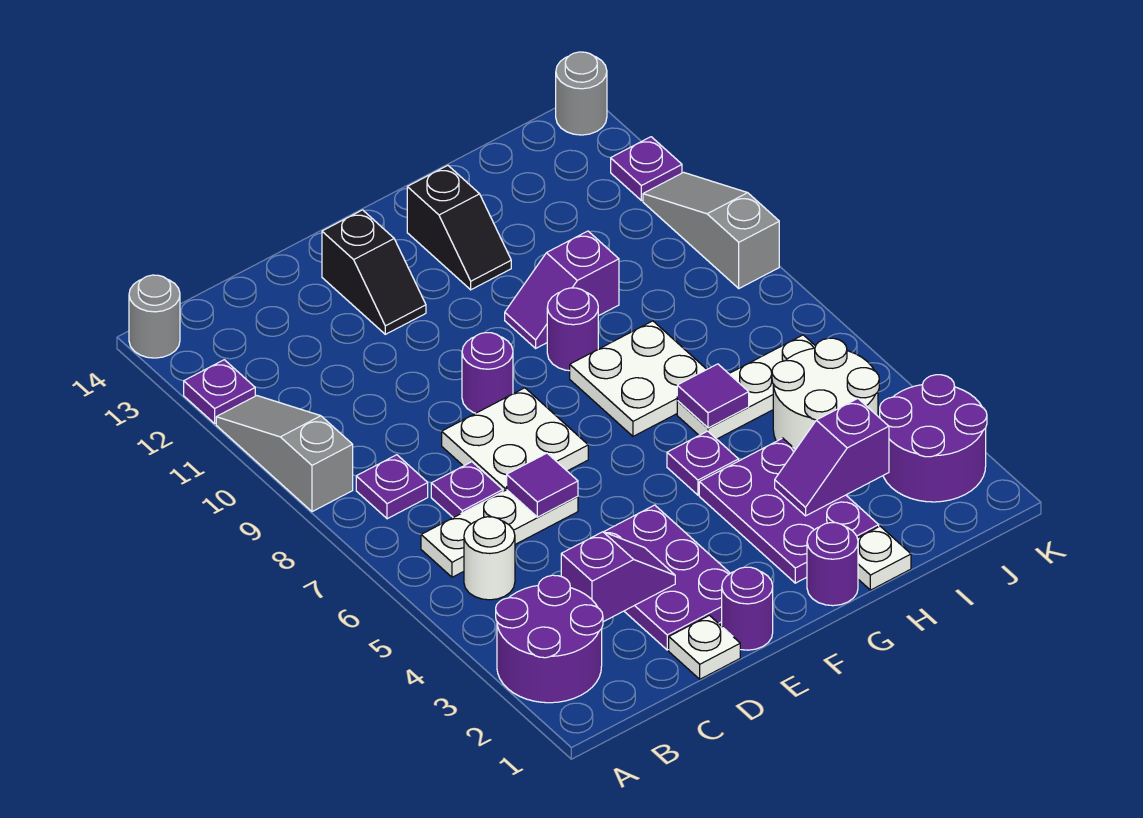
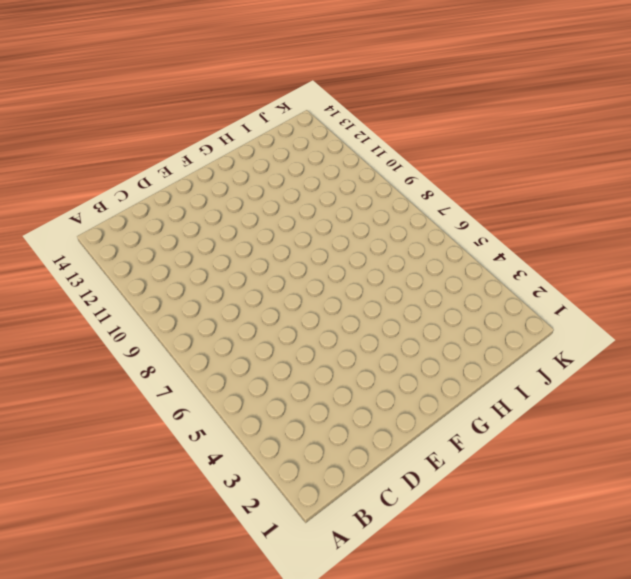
none -> purple round brick A2:B3 level 1
none -> grey slope A9:A11 level 1 top 9
none -> purple plate A12 level 1
none -> grey round brick A14 level 1

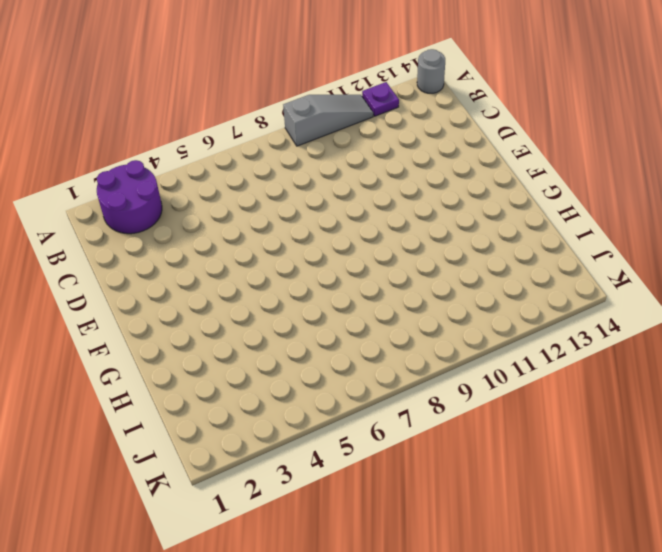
none -> white round brick B5 level 1
none -> white plate B6:D6 level 1
none -> purple plate B8 level 1
none -> purple plate C7 level 1

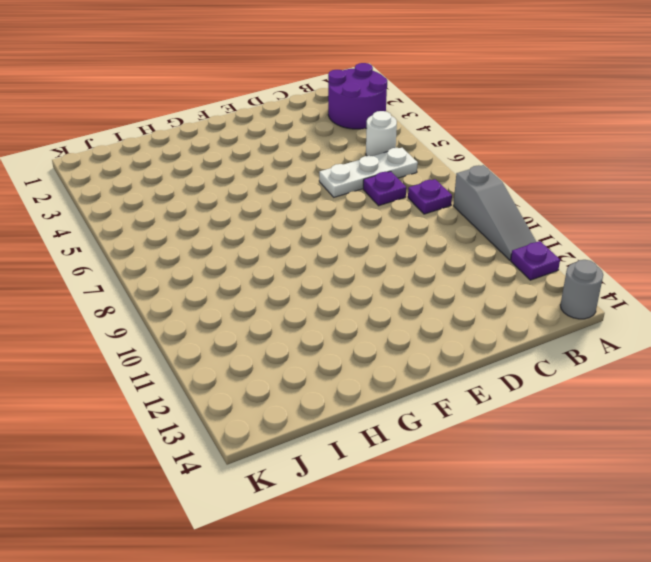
none -> white plate D1 level 1
none -> purple plate D2:E4 level 1
none -> white plate D7:E8 level 1
none -> purple round brick E1 level 1

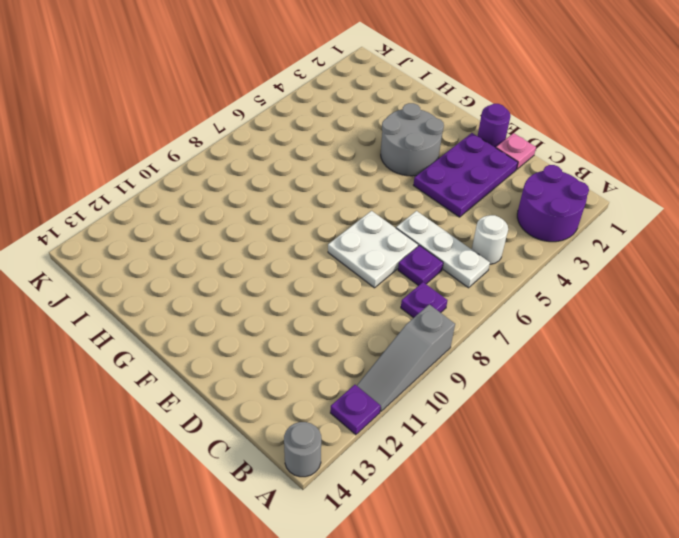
pink plate D1 level 1 -> white plate D1 level 1
grey round brick F3:G4 level 1 -> purple plate G2:H4 level 1
none -> purple round brick E9 level 1
none -> black slope E12:E13 level 1 top 13
none -> purple round brick G1 level 1
none -> purple plate G5 level 1

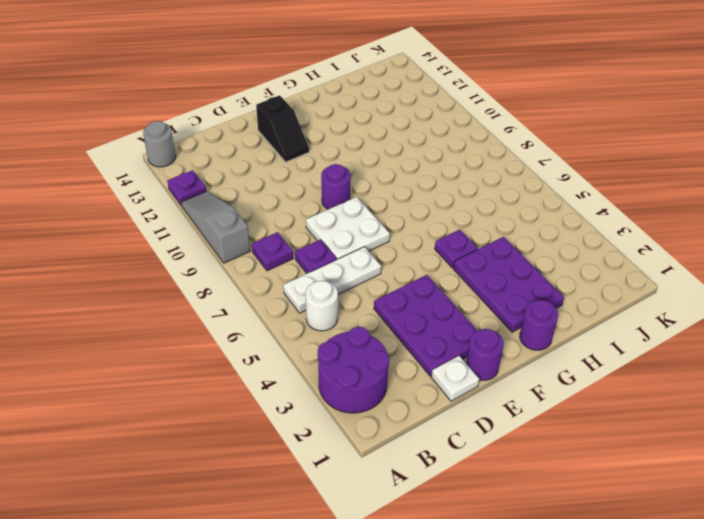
none -> white plate G7:H8 level 1
none -> purple round brick G9 level 1
none -> purple slope G10:H10 level 1 top H
none -> black slope G12:G13 level 1 top 13

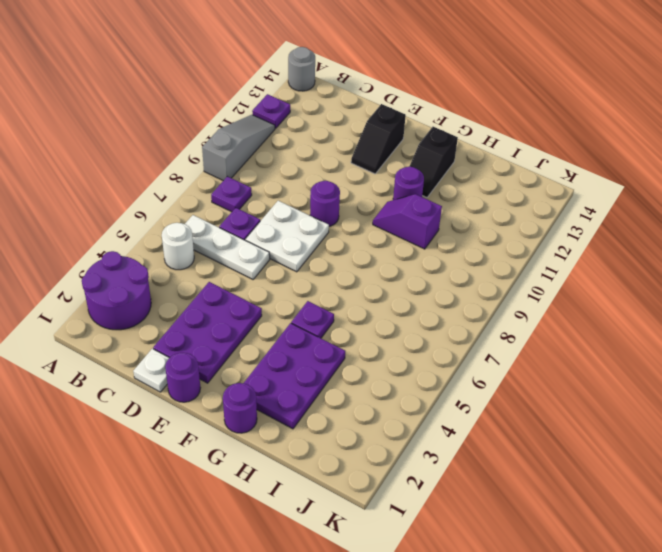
purple round brick G11 level 1 -> purple round brick G9 level 1
none -> white plate G7:H8 level 1
none -> white plate H1 level 1
none -> white plate H6:J6 level 1
none -> white round brick I4:J5 level 1

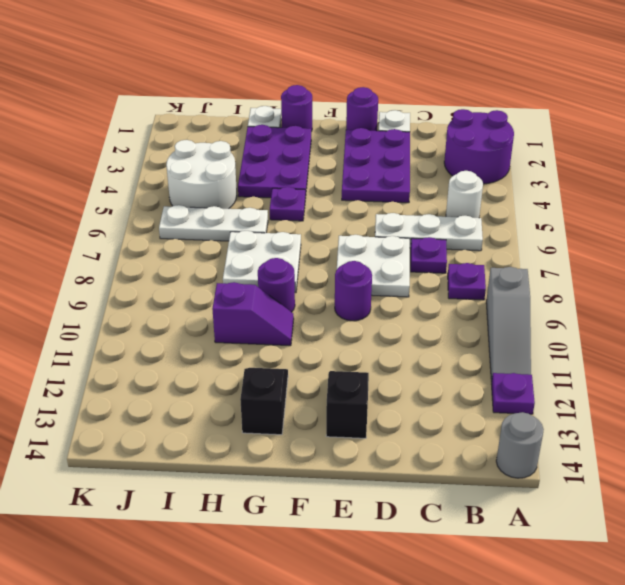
none -> purple round brick J2:K3 level 1
none -> grey slope K9:K11 level 1 top 9
none -> purple plate K12 level 1
none -> grey round brick K14 level 1

